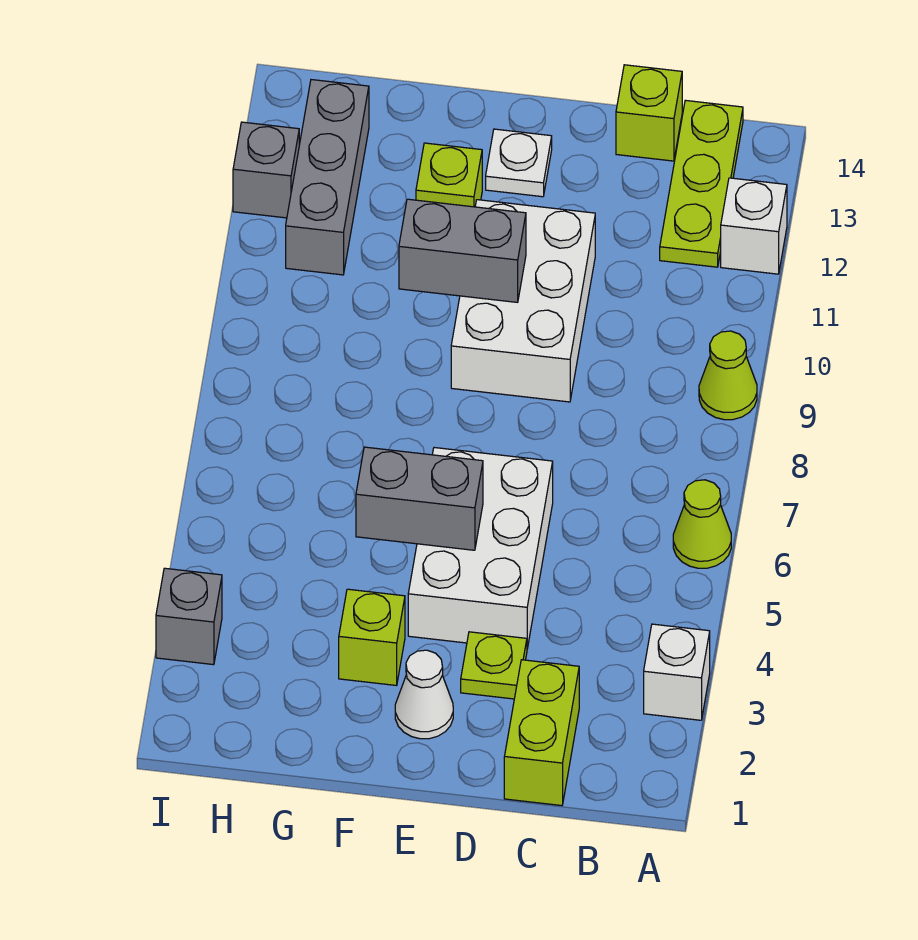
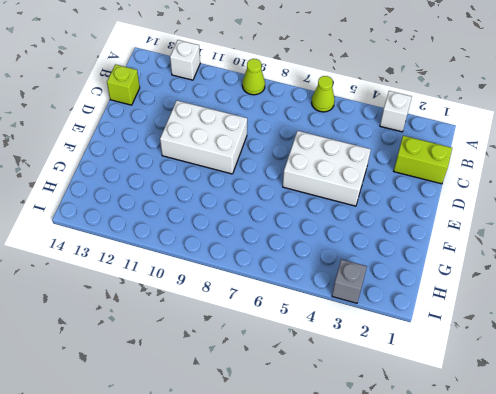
none -> lime plate B12:B14 level 1
none -> lime plate D3 level 1
none -> white cone E2 level 1

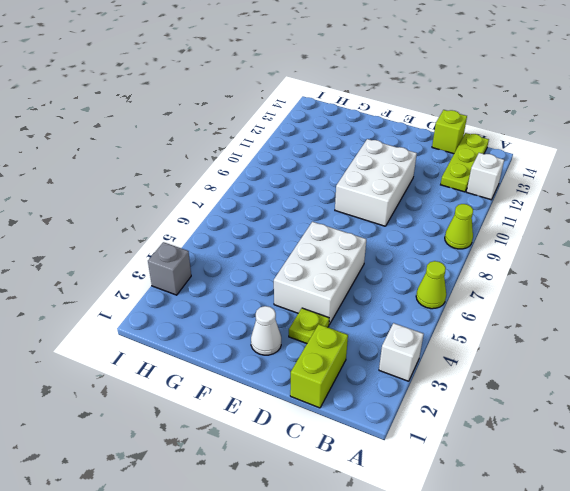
none -> white plate E13 level 1
none -> lime brick F3 level 1
none -> lime brick F12 level 1

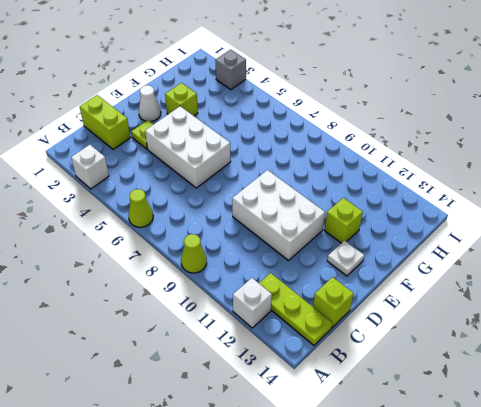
none -> grey brick H11:H13 level 1
none -> grey brick I12 level 1
none -> grey brick E5:F5 level 2

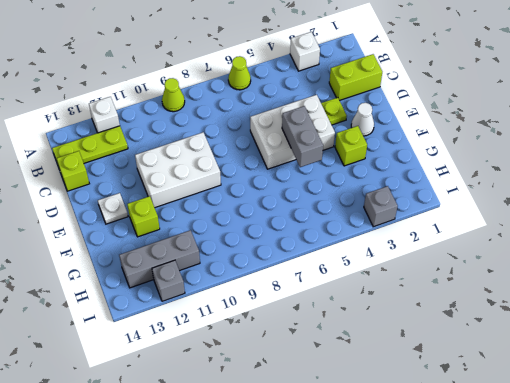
none -> grey brick E10:F10 level 2

